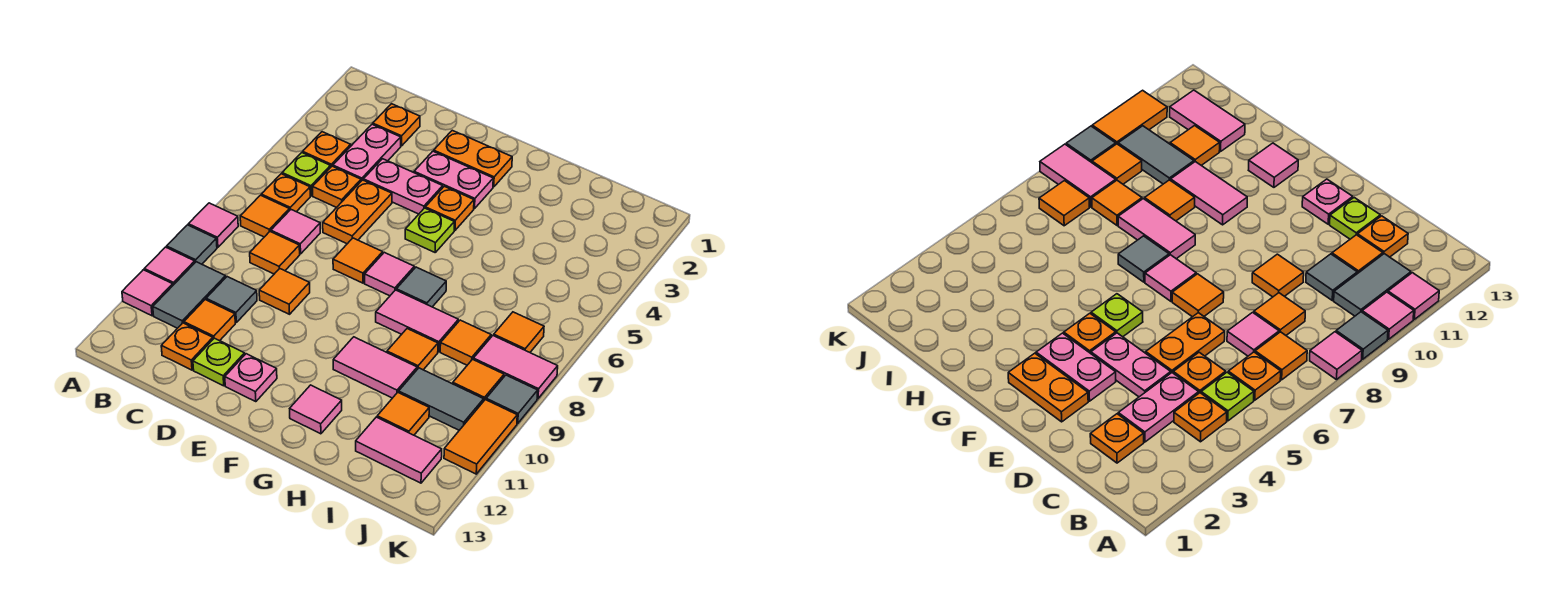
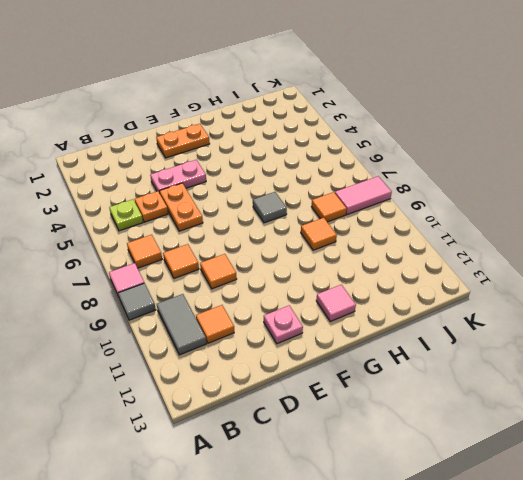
none -> pink tile A10 level 1
none -> pink tile A11 level 1
none -> orange plate B4 level 1
none -> orange plate B6 level 1

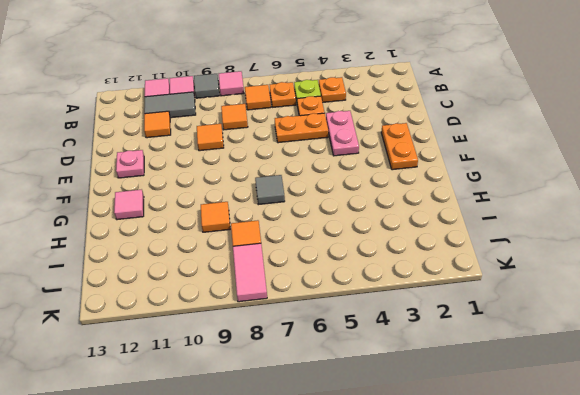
none -> orange plate C2 level 1
none -> pink plate C3:C4 level 1
none -> pink tile C7 level 1
none -> grey tile C10 level 1

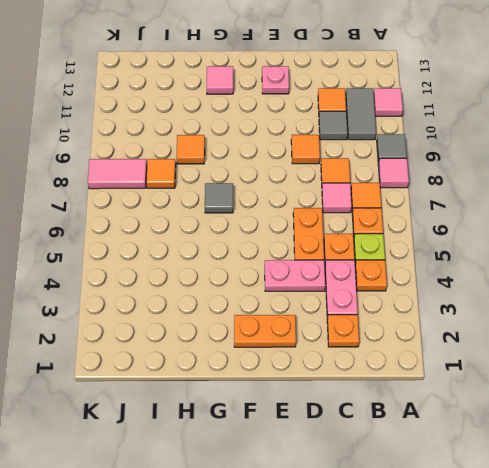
none -> pink tile A10 level 1
none -> orange plate C12 level 1
none -> lime plate D12 level 1
none -> pink plate E3:F3 level 1

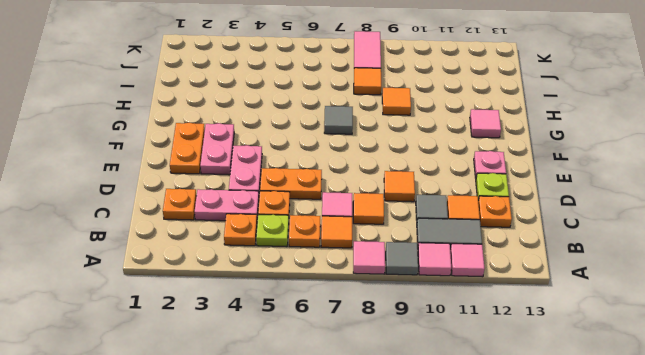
none -> orange tile E7 level 1
none -> orange plate F4 level 1
none -> lime plate F5 level 1
none -> pink tile F7 level 1

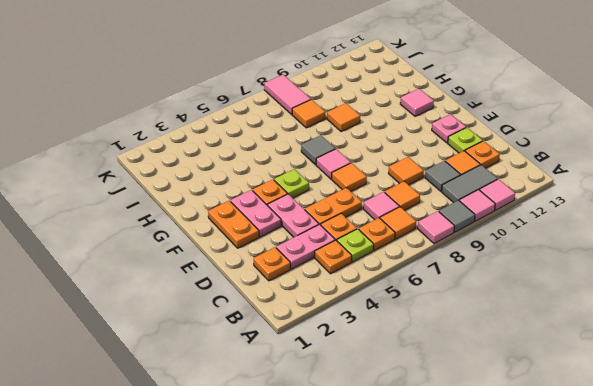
none -> pink tile G8:H8 level 1
none -> pink tile G10:H10 level 1
none -> grey tile I10:J10 level 1
none -> orange tile I11 level 1

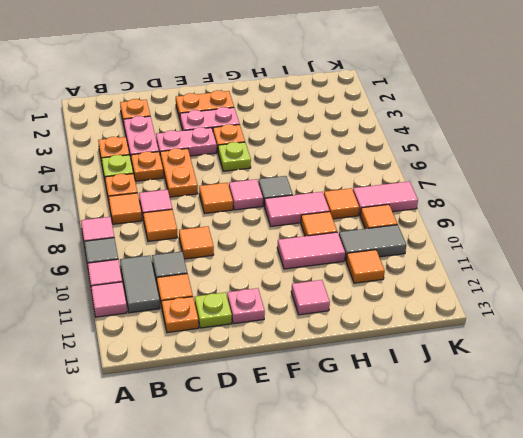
none -> pink tile I12:J12 level 1
none -> orange tile J7 level 1
none -> grey tile K9 level 1
none -> orange tile K10:K11 level 1

